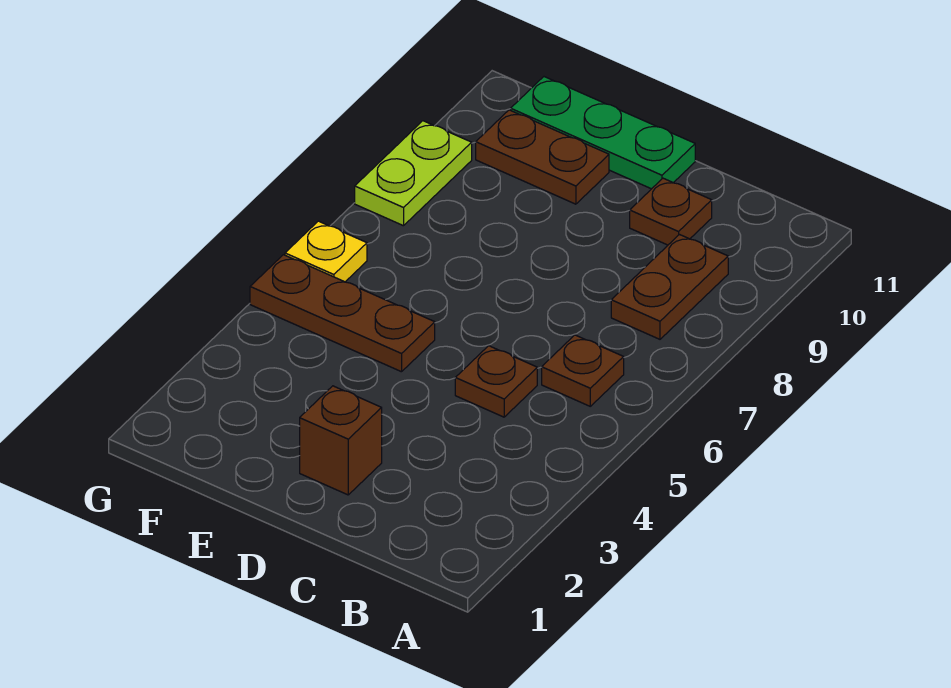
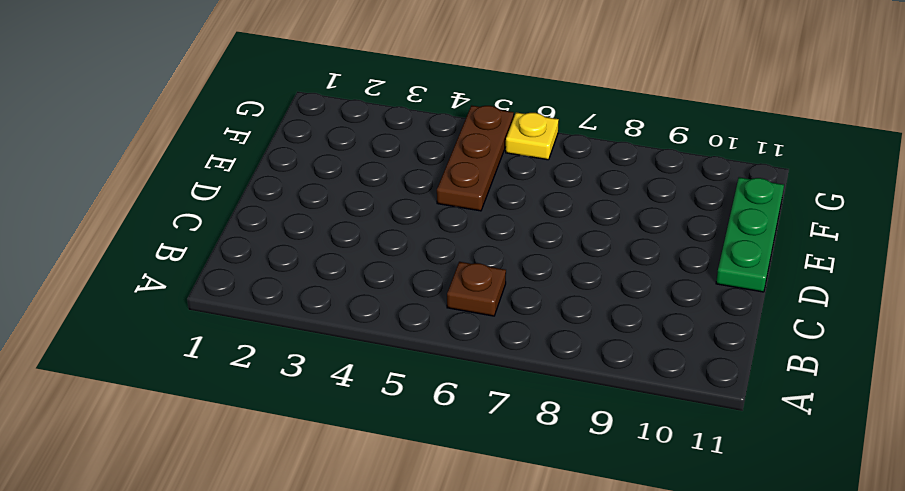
none -> brown plate B8:B9 level 1
none -> brown plate C5 level 1

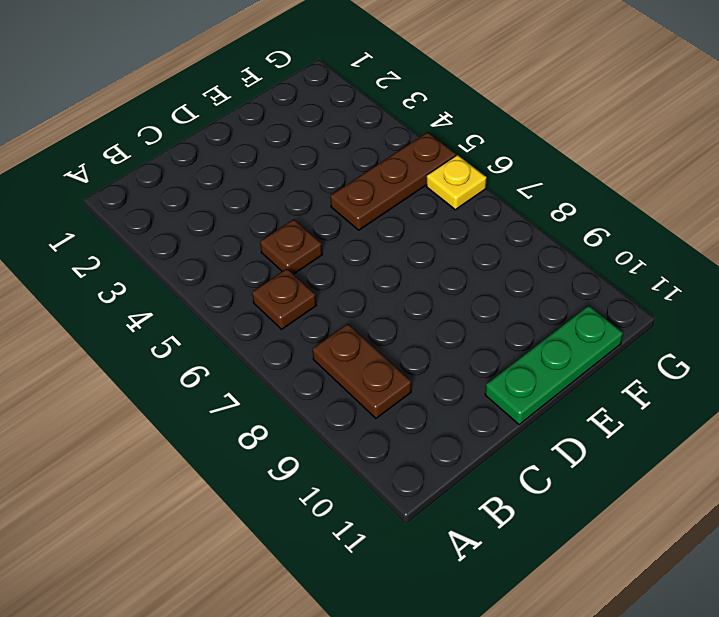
none -> brown plate C10 level 1
none -> brown brick D2 level 1

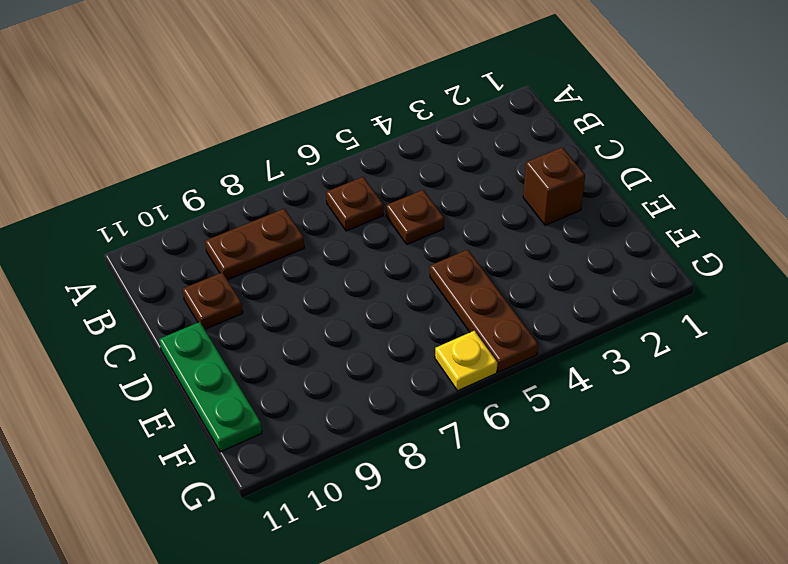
none -> brown plate E10:F10 level 1
none -> lime plate G8:G9 level 1

